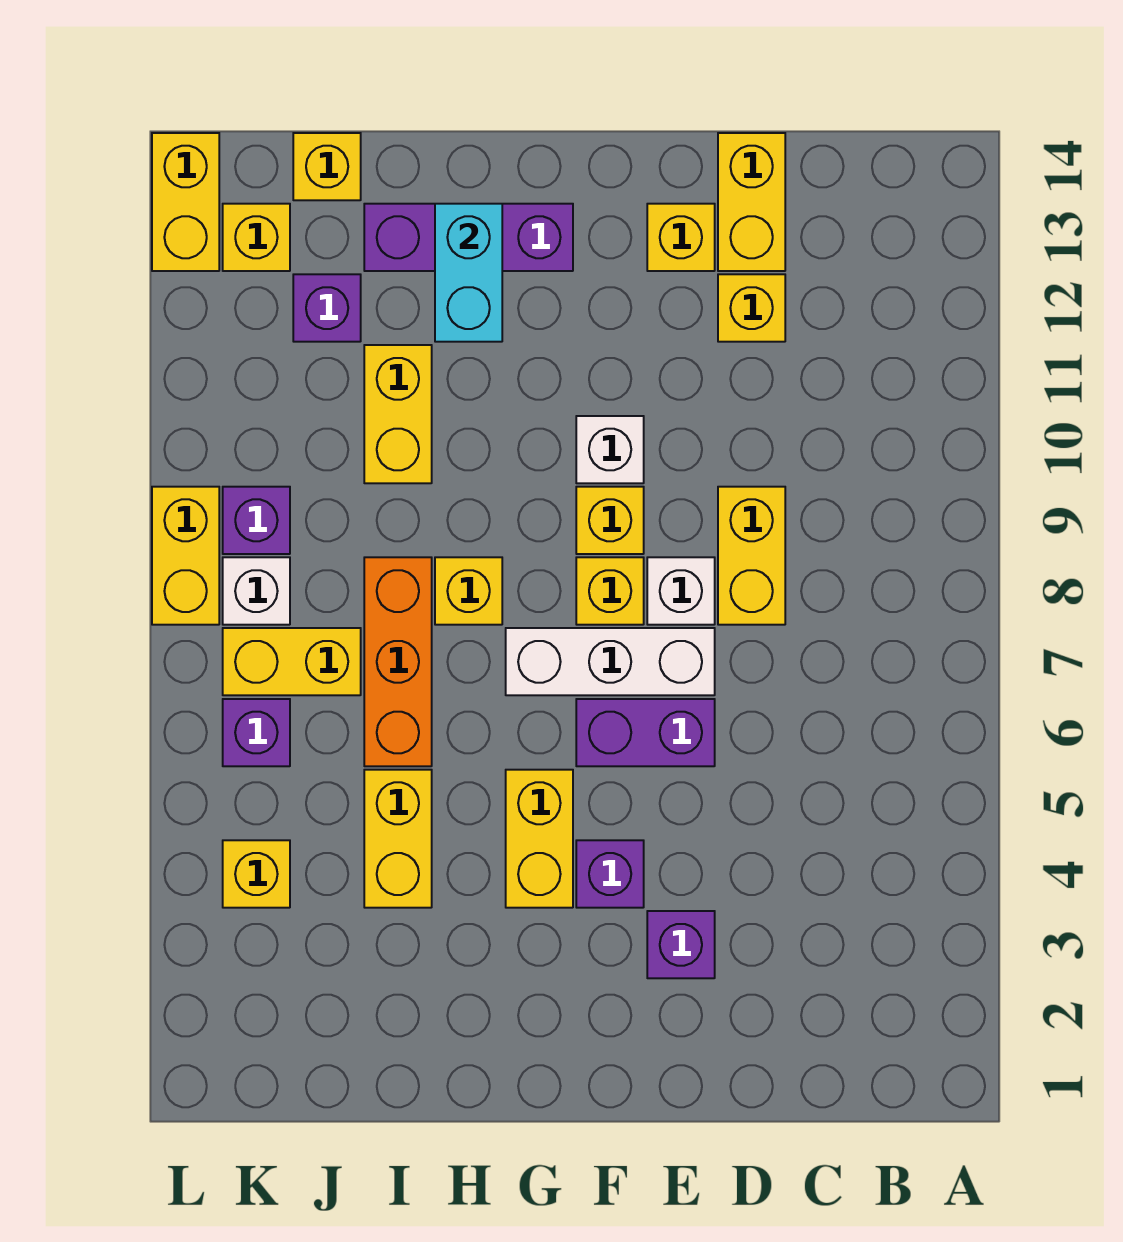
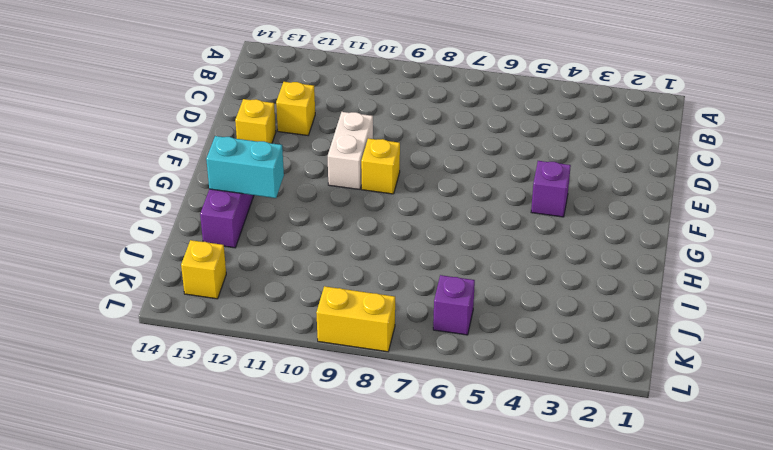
white brick E10:F10 level 1 -> white brick F10 level 1
none -> yellow brick D8:D9 level 1
none -> yellow brick D13:D14 level 1
none -> purple brick E3 level 1

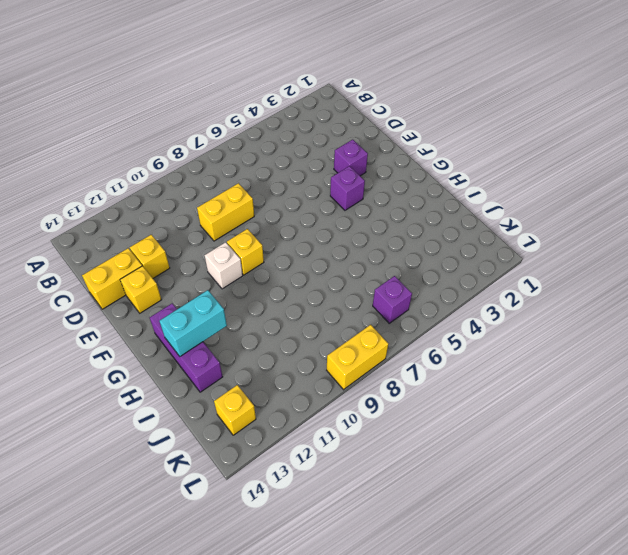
none -> purple brick E6:F6 level 1
none -> white brick E7:G7 level 1
none -> white brick E8 level 1

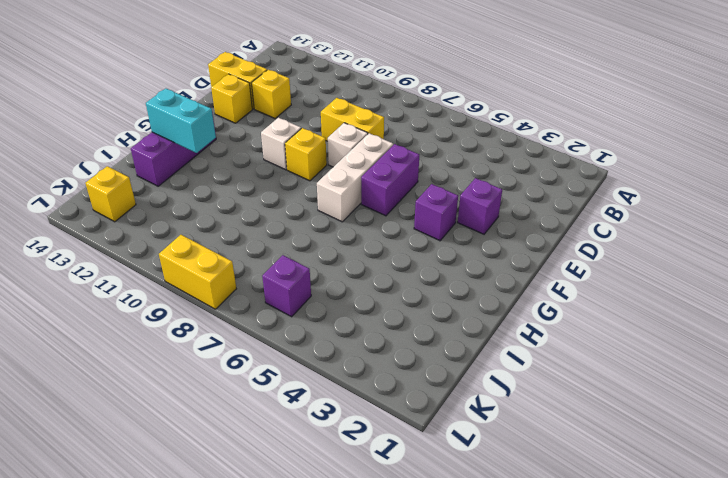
none -> yellow brick F8 level 1
none -> yellow brick G4:G5 level 1
none -> yellow brick H8 level 1

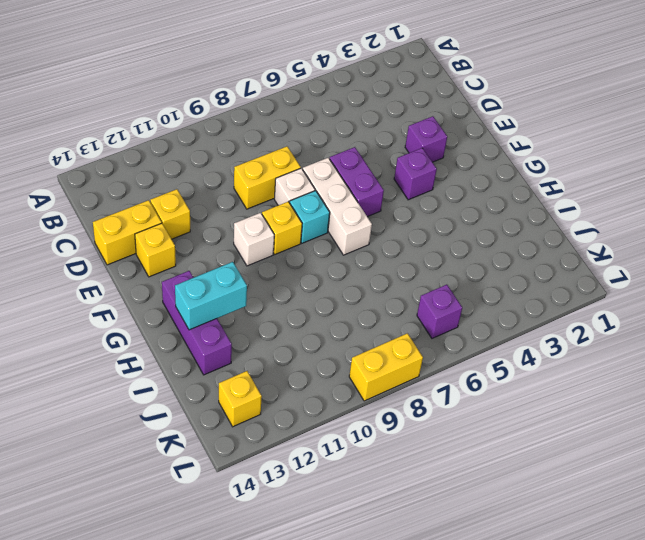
cyan brick F8 level 1 -> yellow brick F8 level 1
none -> yellow brick G4:G5 level 1
none -> yellow brick H8 level 1
none -> yellow brick I4:I5 level 1

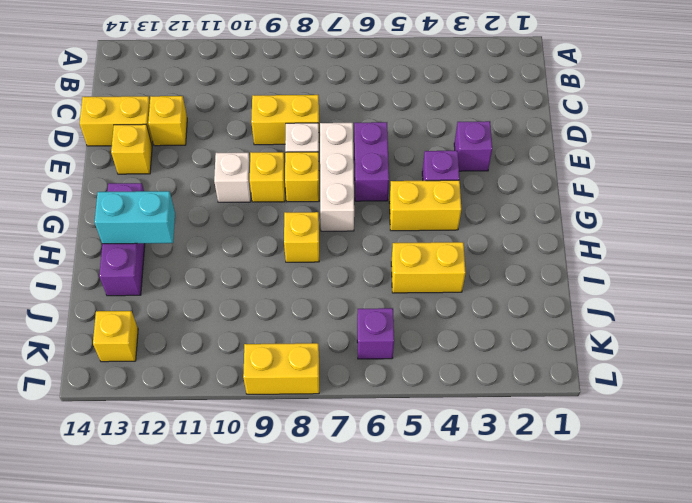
none -> orange brick I6:I8 level 1
none -> yellow brick I10:I11 level 1
none -> yellow brick J7:K7 level 1

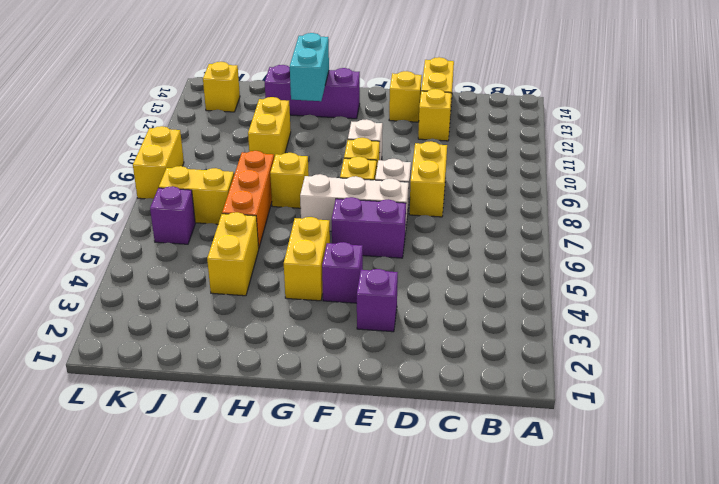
none -> purple brick J12 level 1
none -> yellow brick J14 level 1
none -> yellow brick K4 level 1

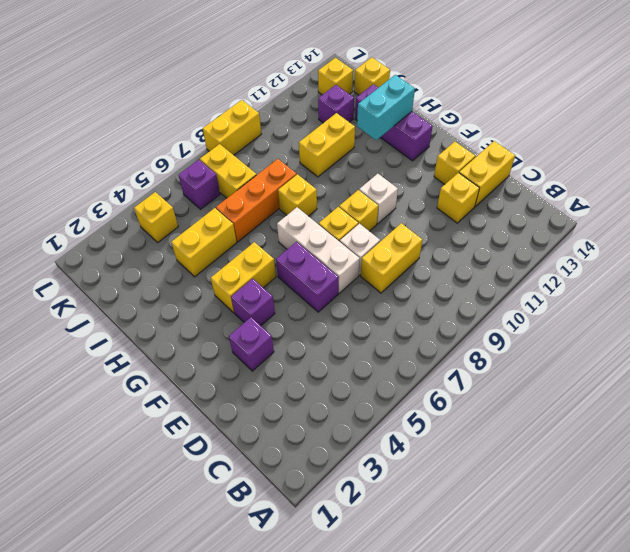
none -> white brick K8 level 1
none -> purple brick K9 level 1
none -> yellow brick L13:L14 level 1

